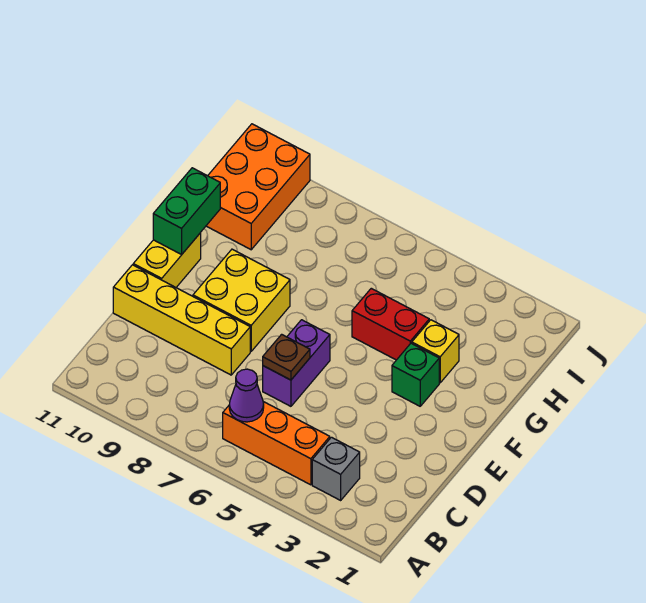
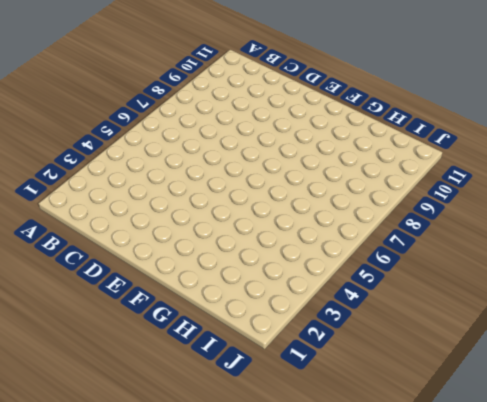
none -> grey brick B3 level 1
none -> orange brick B4:B6 level 1
none -> purple brick D6:E6 level 1

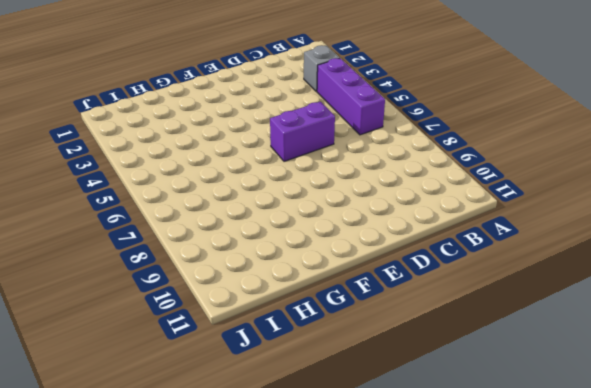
purple brick B4:B6 level 1 -> orange brick B4:B6 level 1
none -> yellow brick D8:D11 level 1
none -> yellow brick E8:F9 level 1
none -> yellow brick E11:F11 level 1

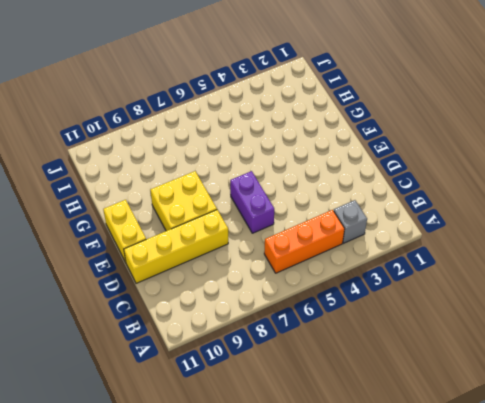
none -> green brick F3 level 1
none -> yellow brick G3 level 1
none -> red brick G4:G5 level 1

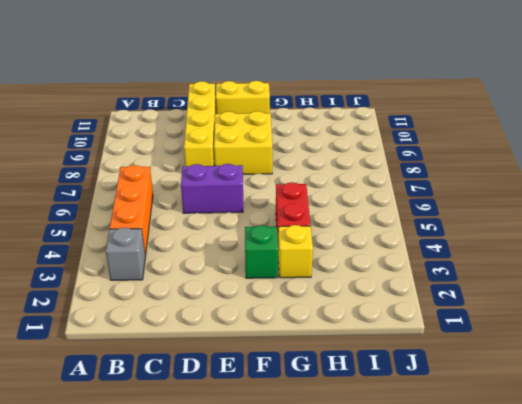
none -> orange brick H10:J11 level 1
none -> purple cone B6 level 2
none -> brown plate D6 level 2

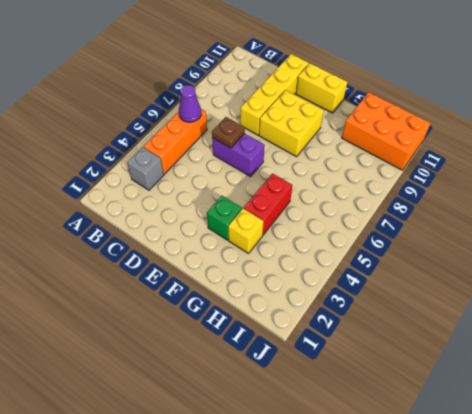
none -> green brick F11:G11 level 2

